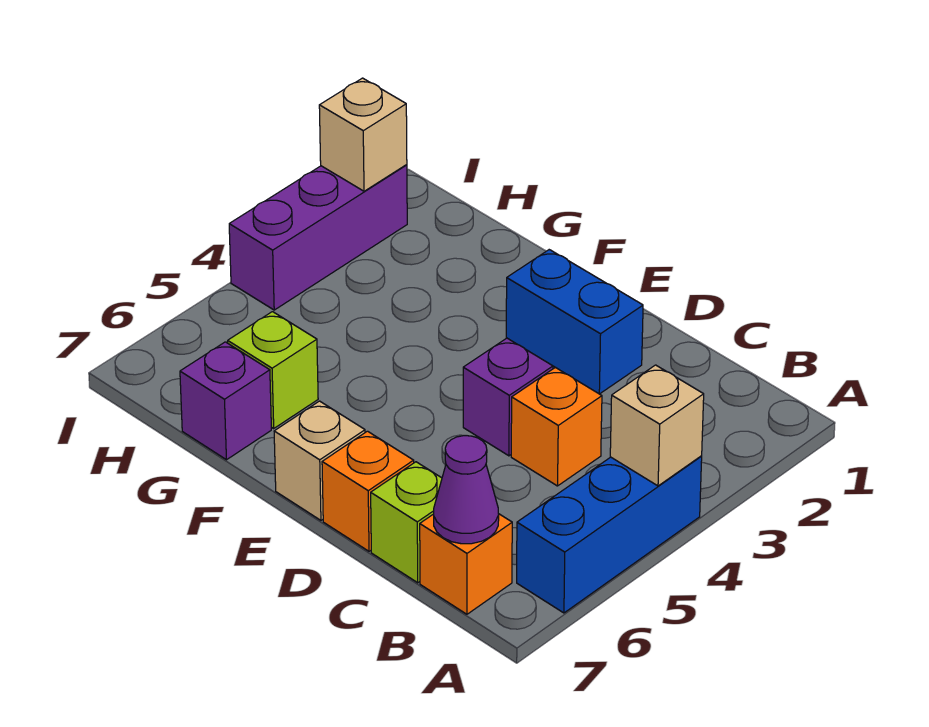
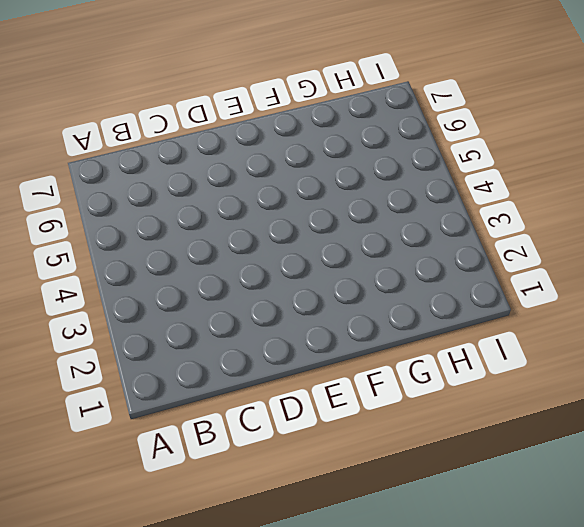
none -> blue brick A4:A6 level 1
none -> orange brick B7 level 1
none -> orange brick C4 level 1

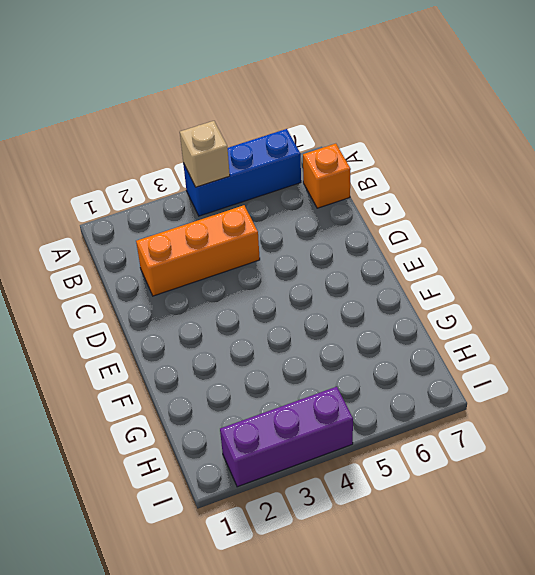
orange brick C2:C4 level 1 -> orange brick C4 level 1
none -> lime brick C7 level 1
none -> blue brick D2:E2 level 1
none -> purple brick D4 level 1

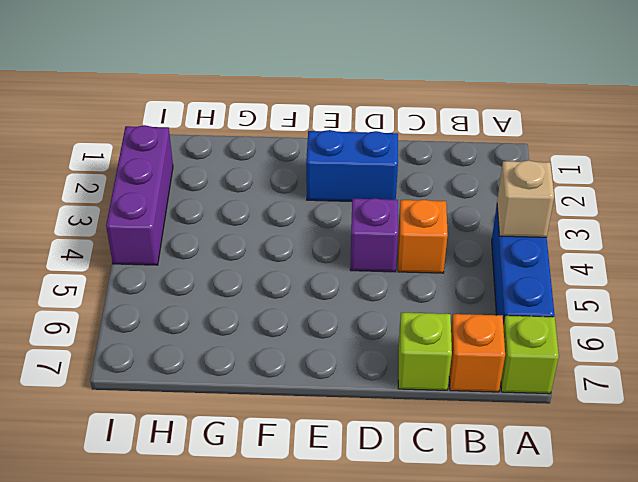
lime brick A7 level 1 -> lime brick G6 level 1
none -> orange brick D7 level 1
none -> tan brick E7 level 1
none -> purple brick G7 level 1

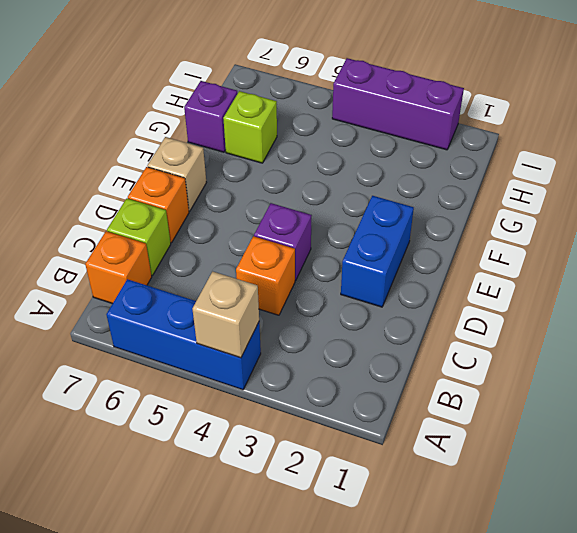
none -> purple cone B7 level 2
none -> tan brick I2 level 2

